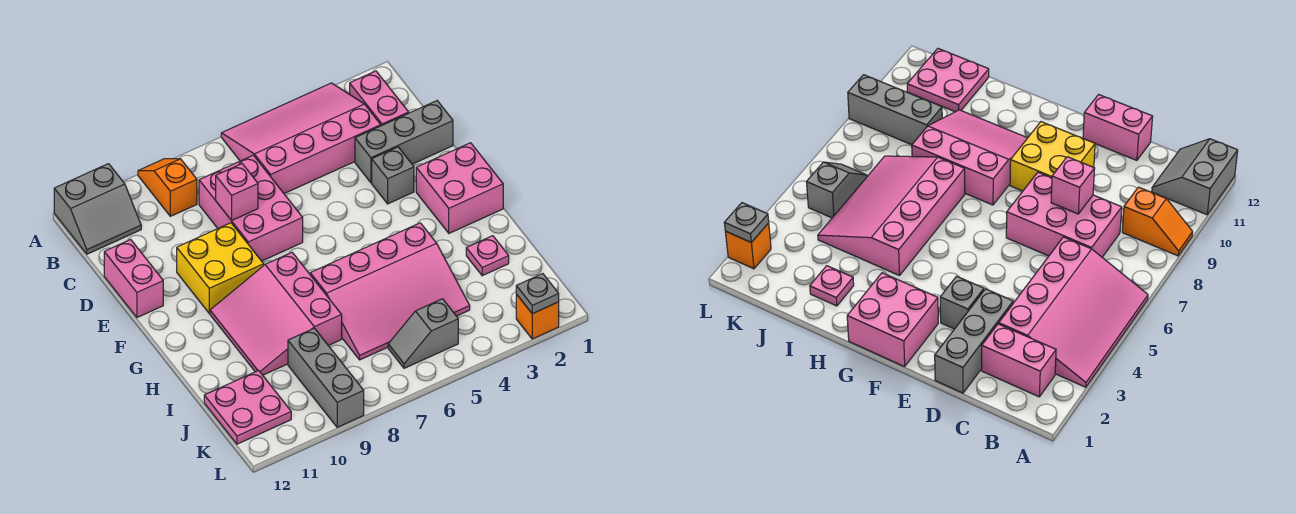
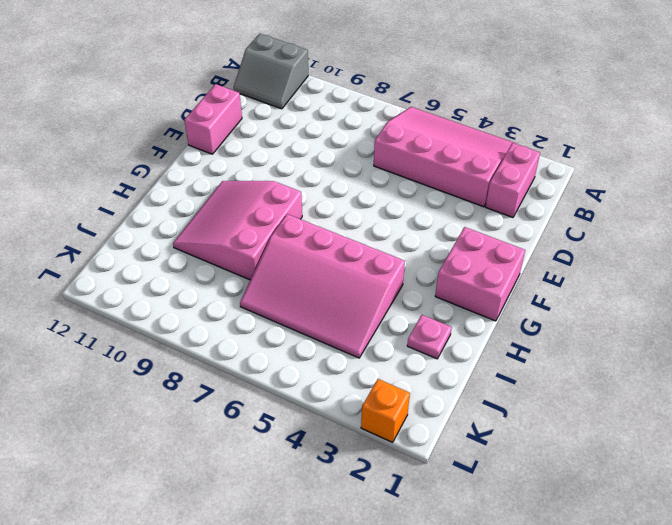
none -> orange slope A9:B9 level 1 top B
none -> pink brick C7:E8 level 1
none -> grey brick D1:D3 level 1

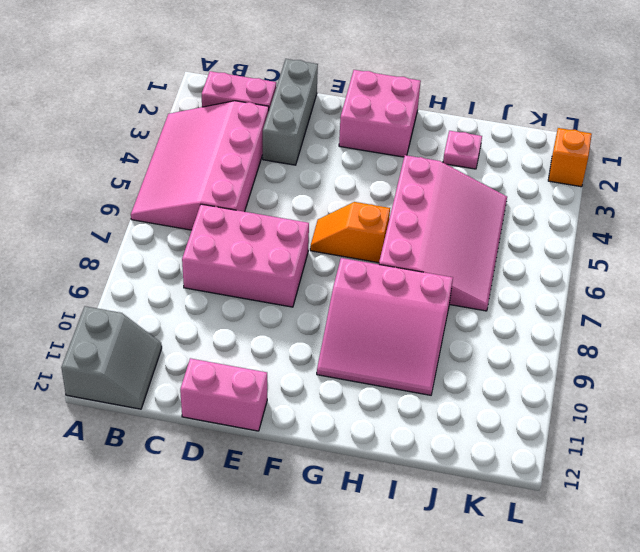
orange slope F6:G6 level 1 top G -> orange slope A9:B9 level 1 top B
none -> grey brick E3 level 1
none -> yellow brick E9:F10 level 1
none -> grey brick J9:L9 level 1

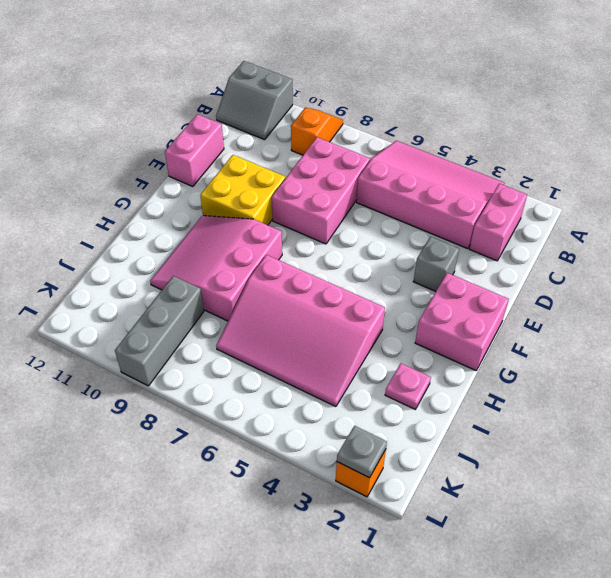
none -> grey brick D1:D3 level 1
none -> pink plate J11:K12 level 1
none -> grey slope K5:K6 level 1 top 5

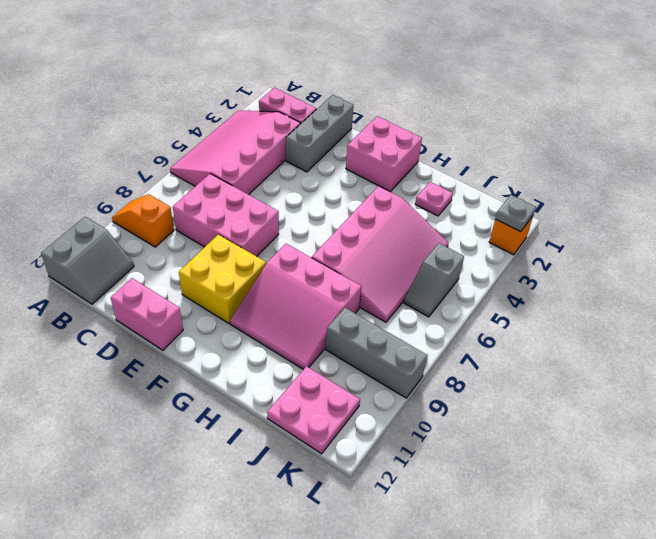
none -> grey brick E3 level 1
none -> pink brick D8 level 2

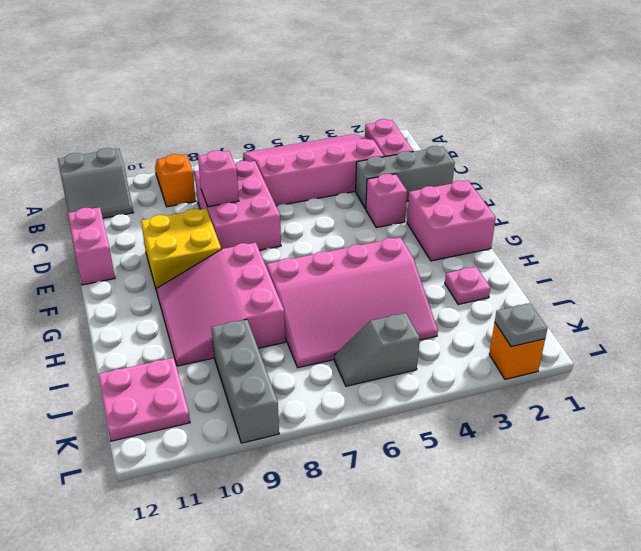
pink brick E3 level 1 -> grey brick E3 level 1

